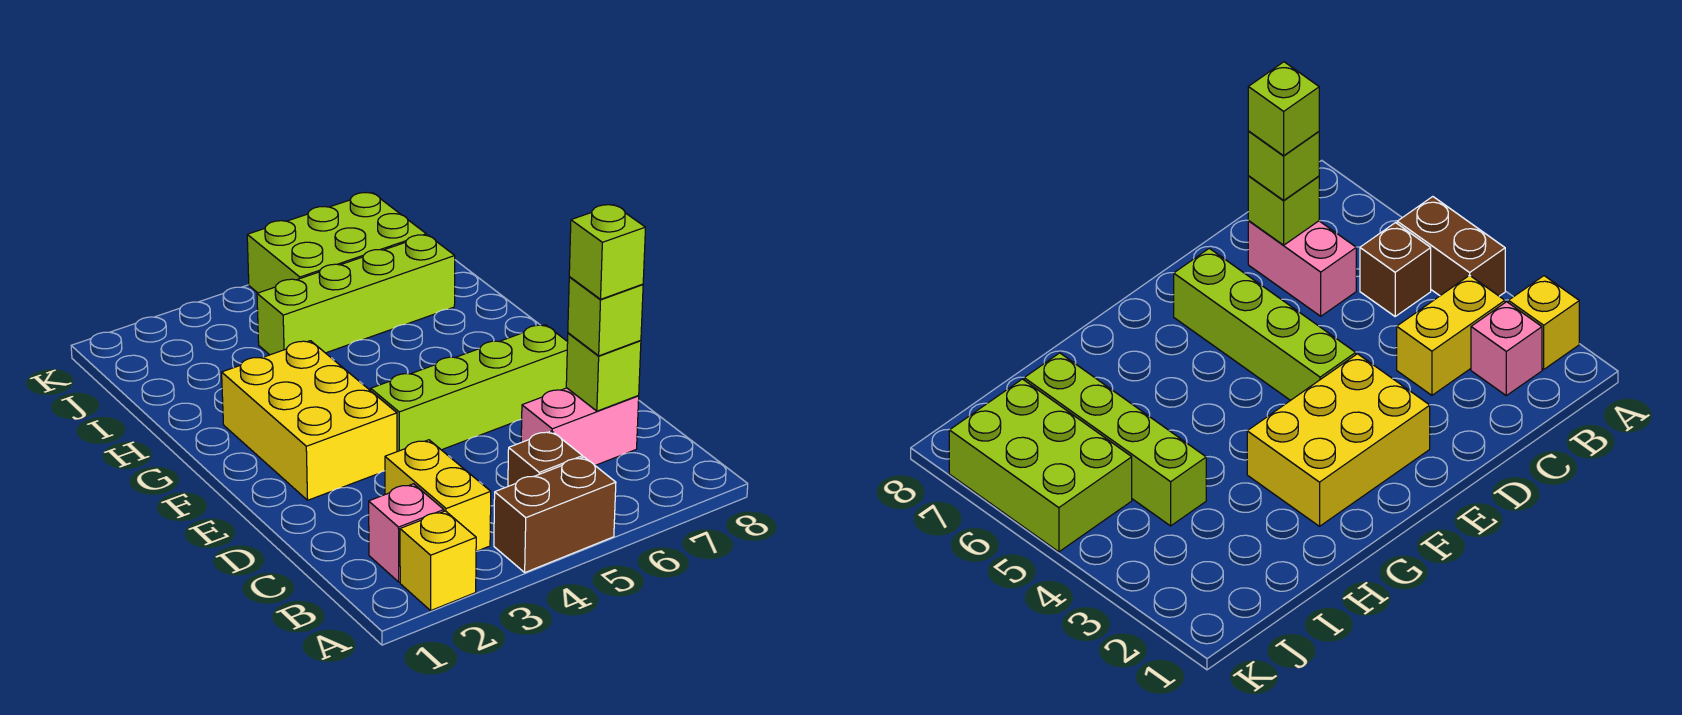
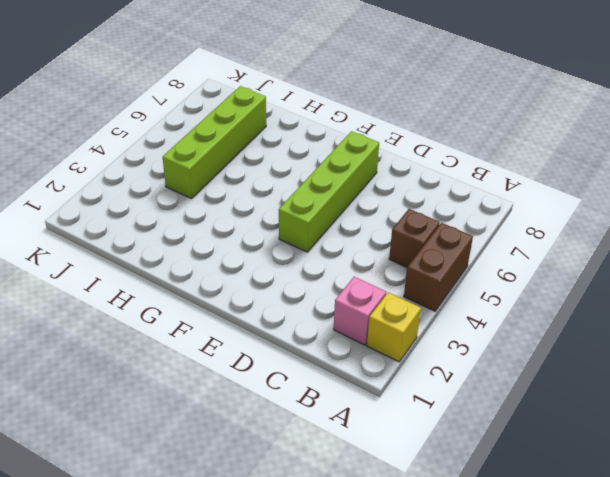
none -> yellow brick B3:C3 level 1
none -> pink brick C6:C7 level 1
none -> yellow brick E2:G3 level 1

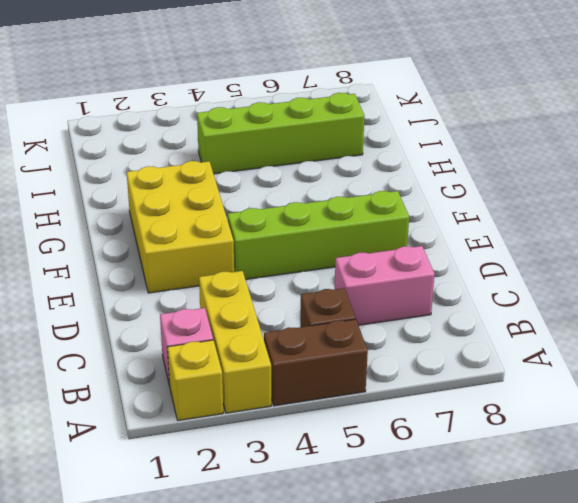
yellow brick A3:C3 level 1 -> yellow brick B3:C3 level 1
none -> lime brick J5:K7 level 1
none -> lime brick C7 level 2
none -> lime brick C7 level 3

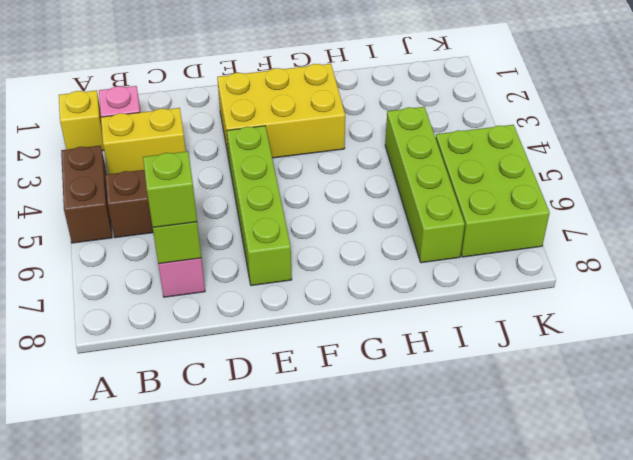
none -> lime brick C7 level 4

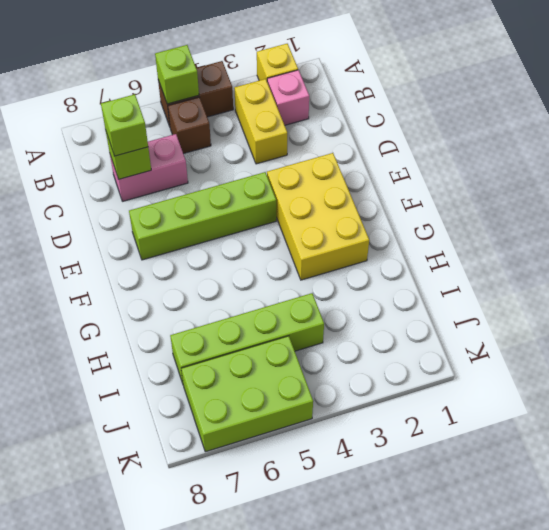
lime brick A5 level 2 -> lime brick C7 level 4

